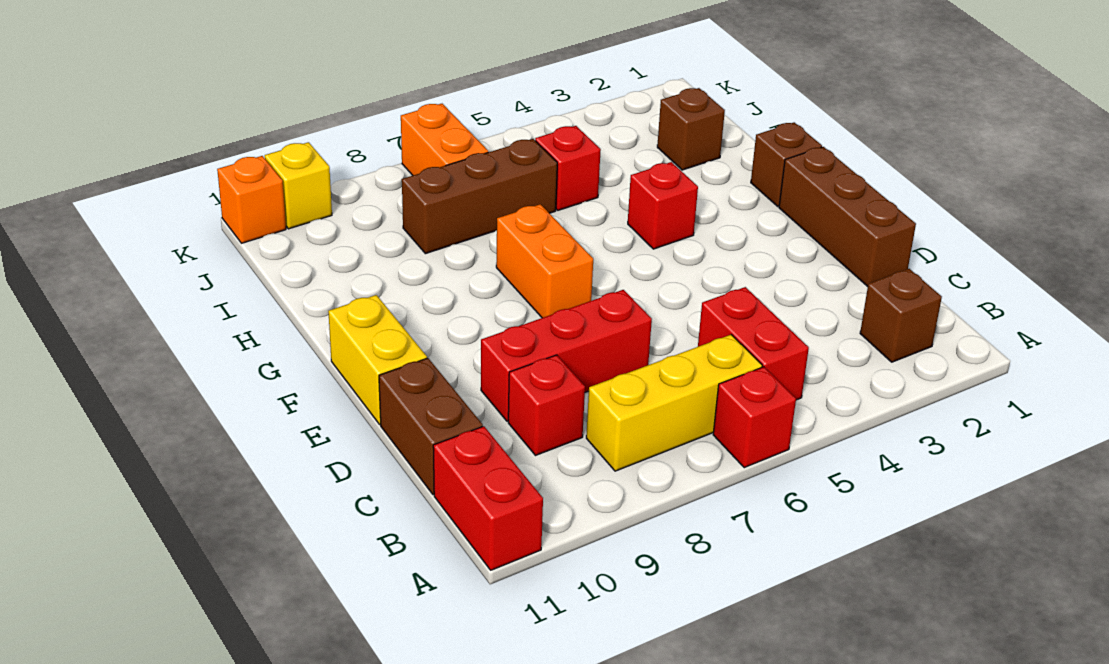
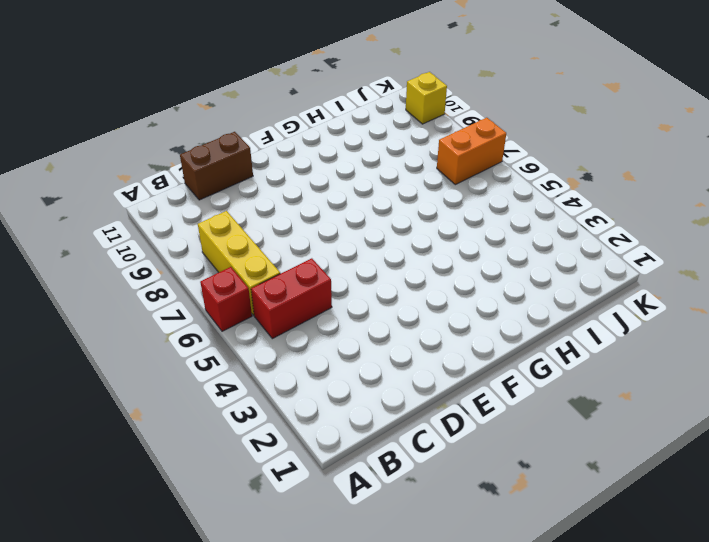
none -> red brick A11:B11 level 1
none -> brown brick B2 level 1
none -> red brick C9 level 1

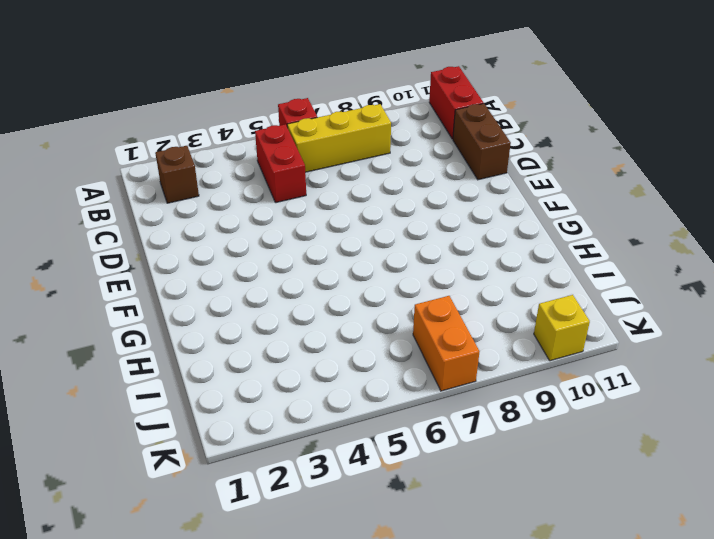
none -> red brick C9 level 1
none -> brown brick D1:F1 level 1
none -> red brick D7:D9 level 1

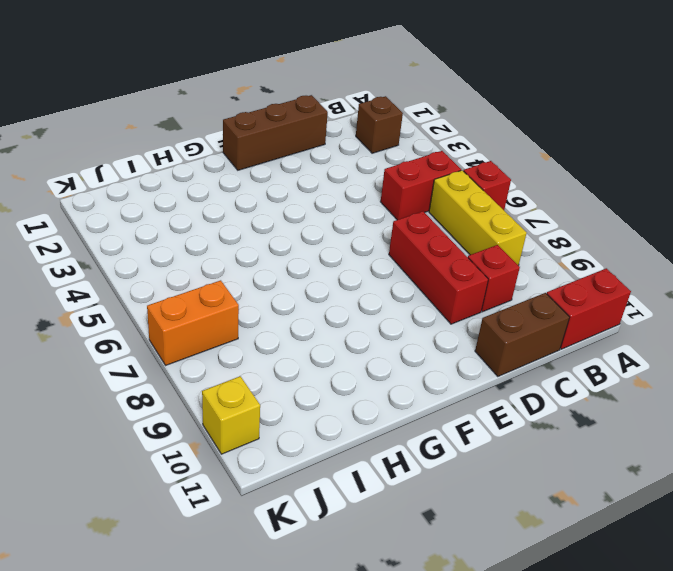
none -> yellow brick E11:F11 level 1
none -> orange brick F7:G7 level 1
none -> brown brick G1 level 1

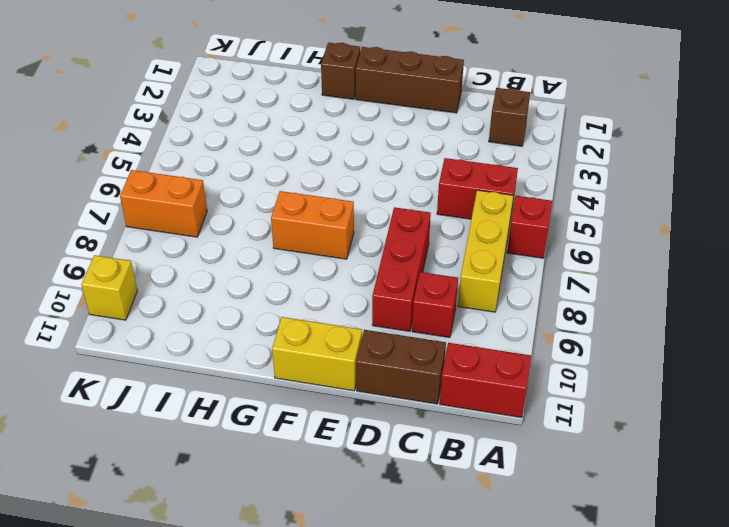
none -> red brick G4 level 1
none -> brown brick I2 level 1
none -> red brick I5 level 1

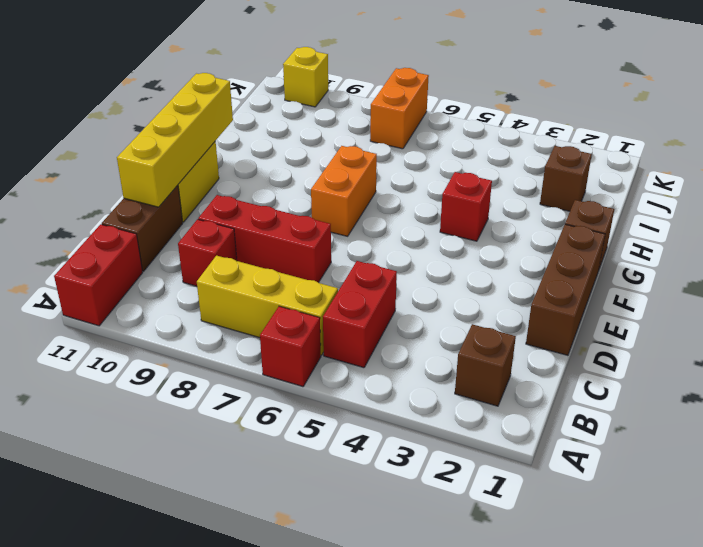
yellow brick D11:G11 level 2 -> none
none -> red brick I5 level 1
none -> brown brick I6:I8 level 1
none -> orange brick K11 level 1

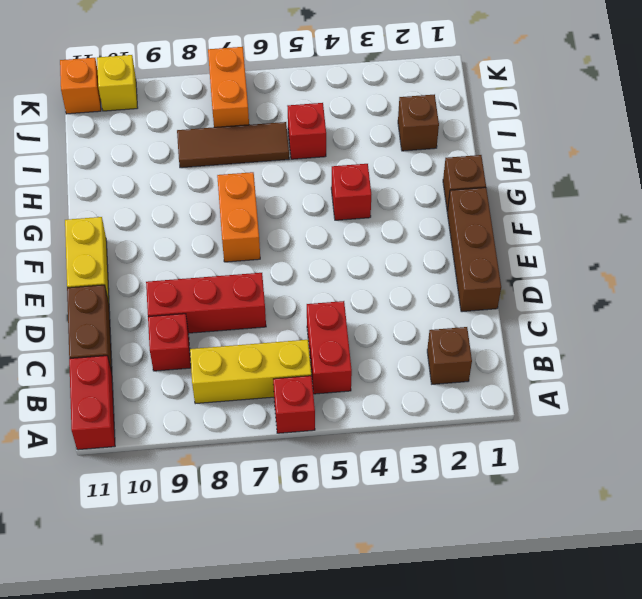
brown tile I6:I8 level 1 -> brown brick I6:I8 level 1

